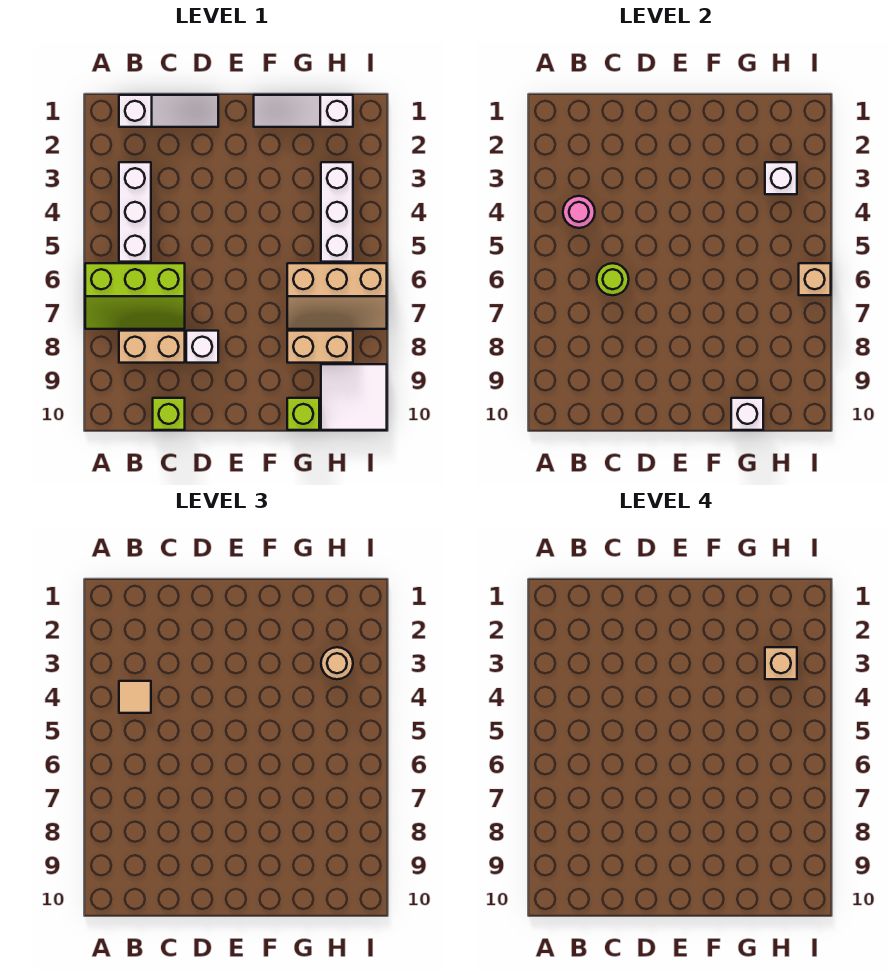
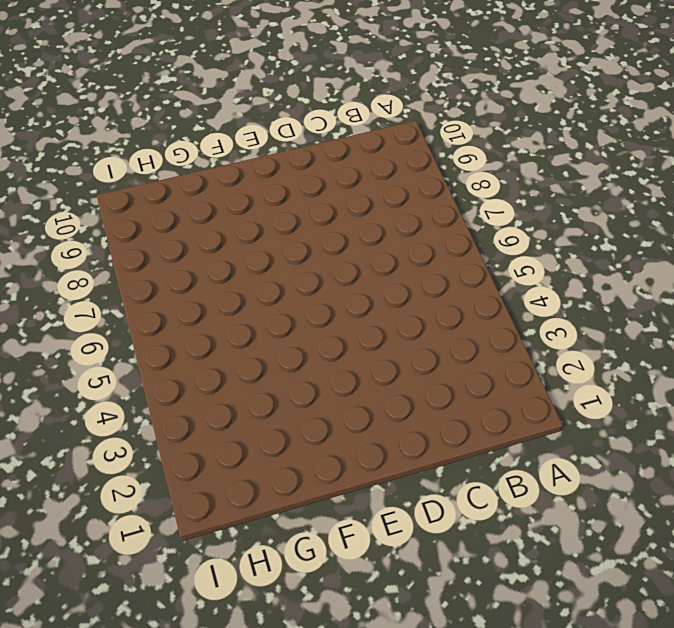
none -> lime slope A6:C7 level 1 top 6
none -> white slope B1:D1 level 1 top B
none -> white brick B3:B5 level 1

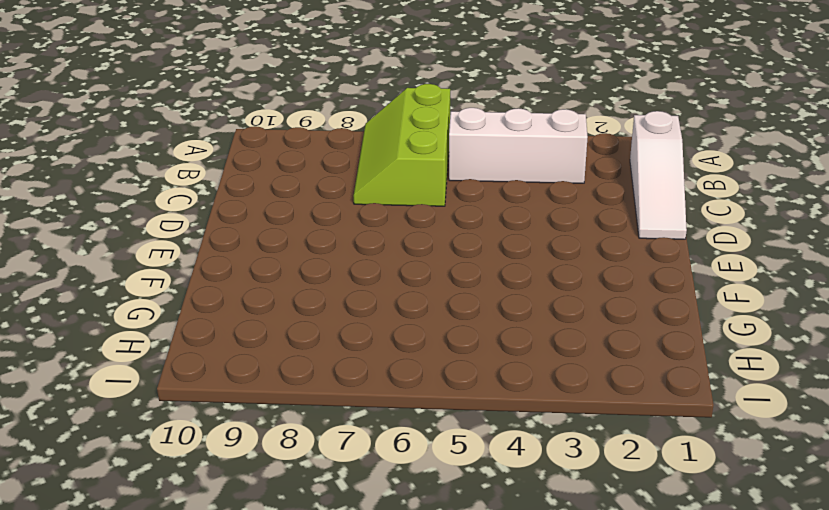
none -> tan brick B8:C8 level 1
none -> lime brick C10 level 1
none -> white brick D8 level 1

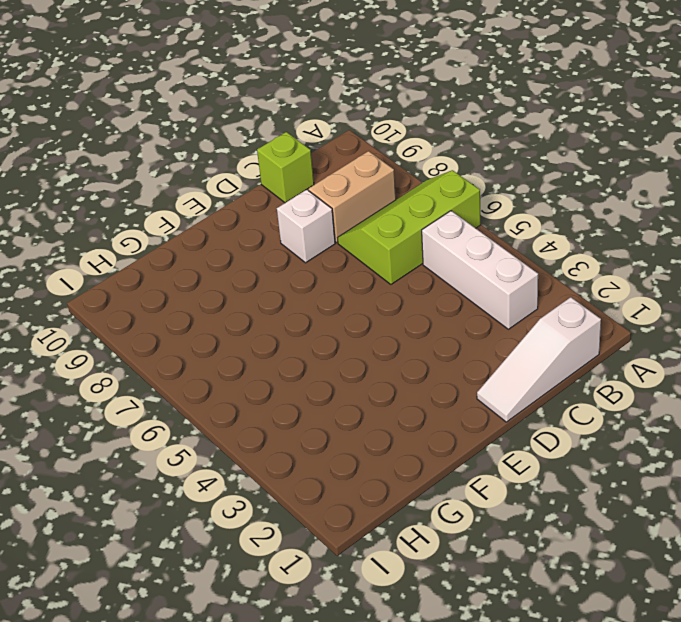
none -> white slope F1:H1 level 1 top H
none -> tan slope G6:I7 level 1 top 6
none -> tan brick G8:H8 level 1

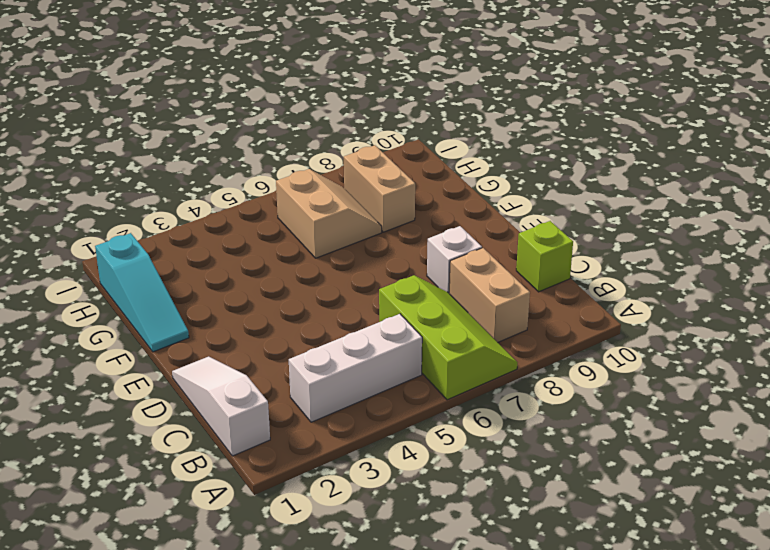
cyan slope F1:H1 level 1 top H -> white slope F1:H1 level 1 top H
tan slope G6:H7 level 1 top 6 -> tan slope G6:I7 level 1 top 6
none -> lime brick G10 level 1
none -> white brick H3:H5 level 1
none -> white tile H9:I10 level 1

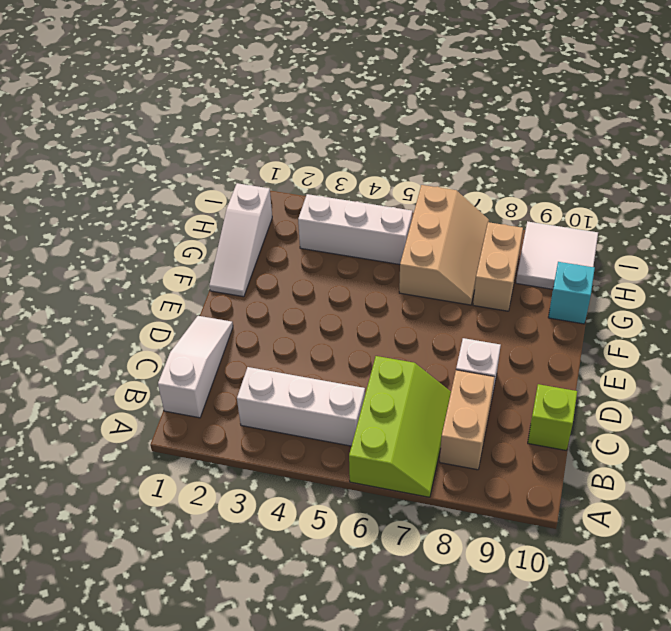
cyan brick G10 level 1 -> lime brick G10 level 1
none -> pink round brick B4 level 2
none -> lime round brick C6 level 2
none -> white brick G10 level 2

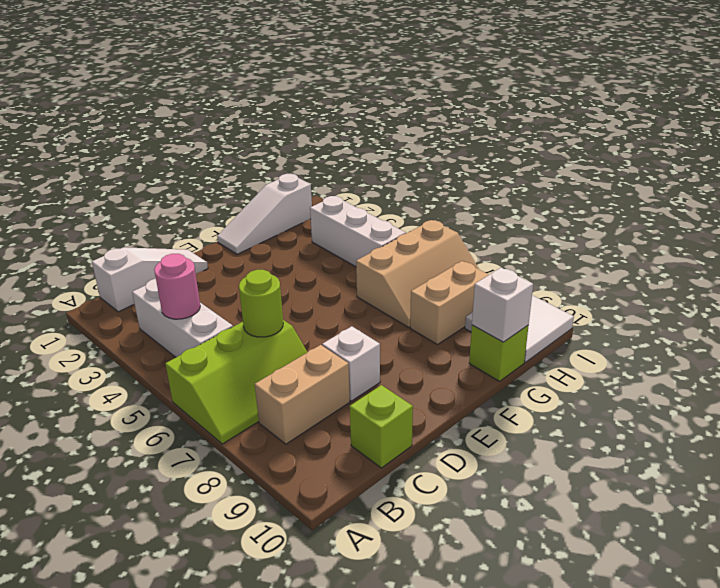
none -> white brick H3 level 2
none -> tan brick I6 level 2
none -> tan tile B4 level 3

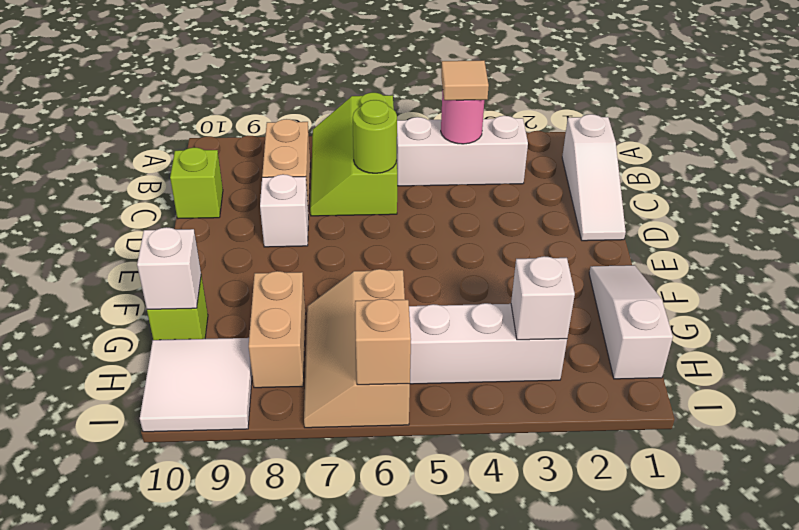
none -> tan round brick H3 level 3
none -> tan brick H3 level 4

